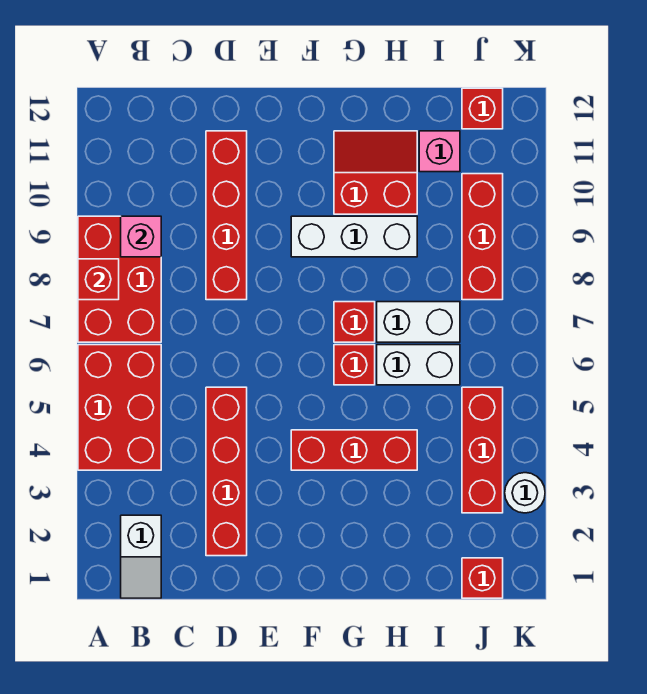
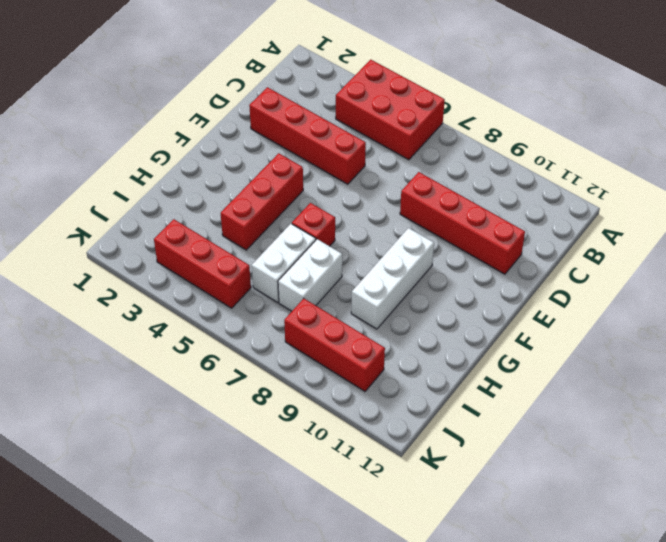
none -> red brick A7:B9 level 1
none -> white slope B1:B2 level 1 top 2
none -> red brick G7 level 1

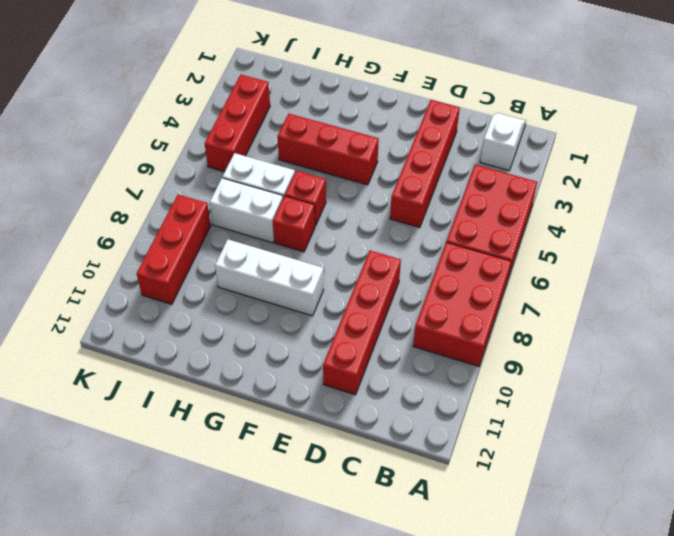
none -> red slope G10:H11 level 1 top 10
none -> pink brick I11 level 1
none -> red brick J1 level 1

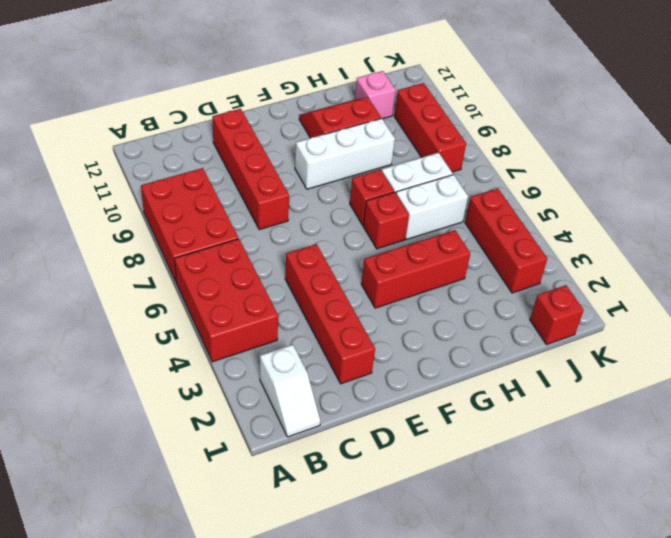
none -> red brick J12 level 1
none -> white round brick K3 level 1
none -> red brick A8 level 2

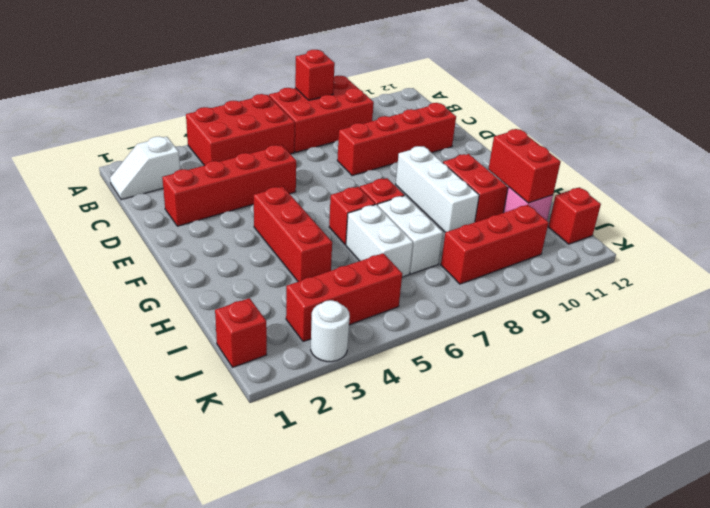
red brick H11:I11 level 2 -> none
none -> pink brick B9 level 2

